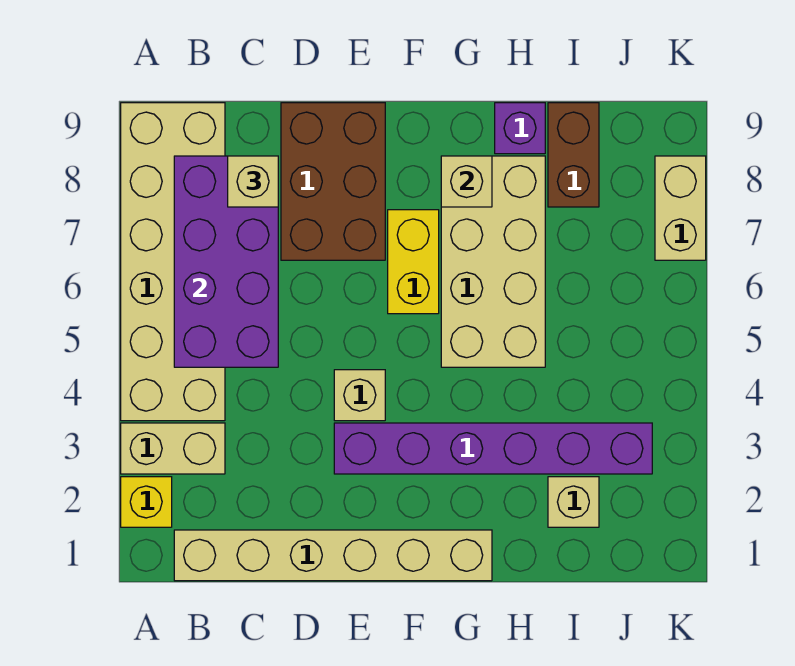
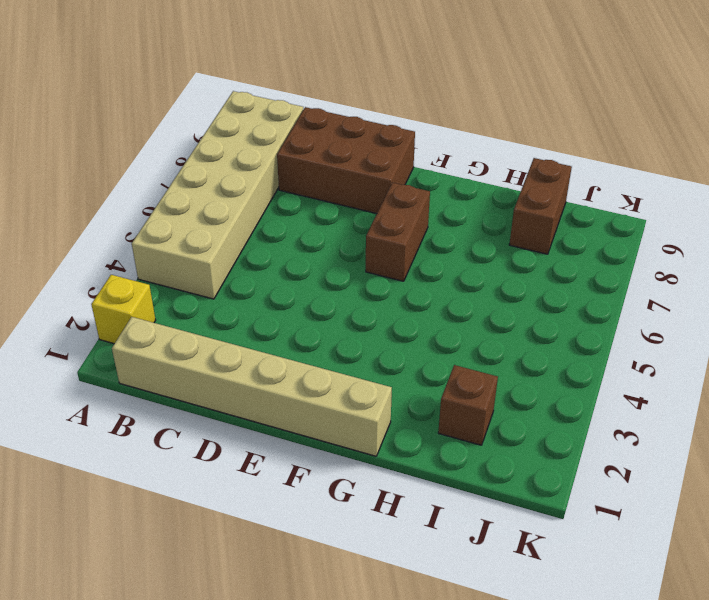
brown brick C8:E9 level 1 -> brown brick D7:E9 level 1
brown brick F6:F7 level 1 -> yellow brick F6:F7 level 1
brown brick I2 level 1 -> tan brick I2 level 1
none -> tan brick A3:B3 level 1
none -> purple brick E3:J3 level 1
none -> tan brick E4 level 1

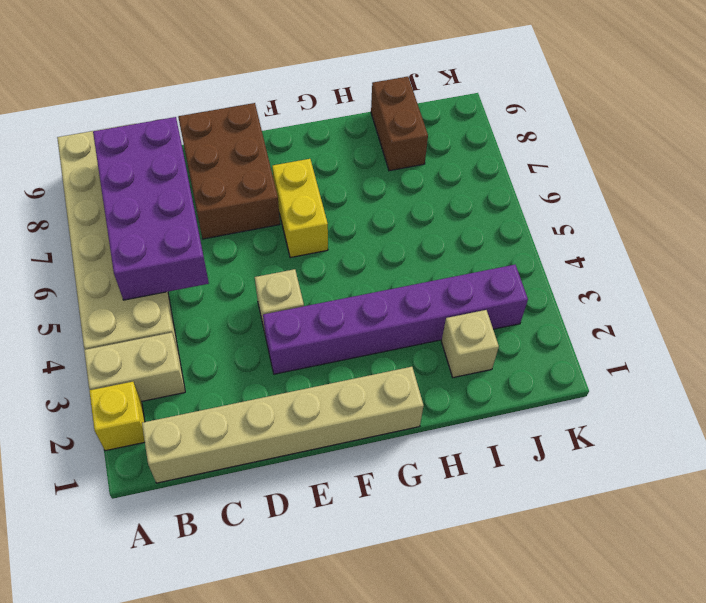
none -> tan brick G5:H8 level 1
none -> purple brick H9 level 1
none -> tan brick K7:K8 level 1

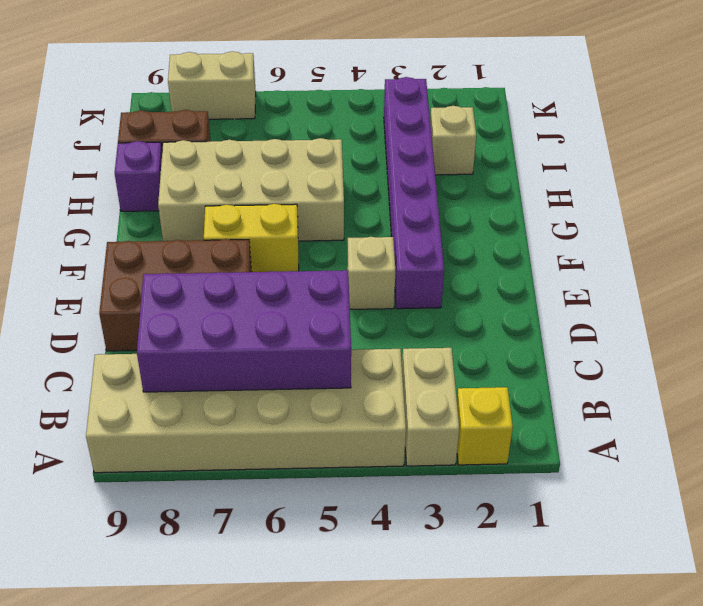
none -> tan brick B1:G1 level 1
none -> tan brick G8 level 2
none -> tan brick C8 level 3

